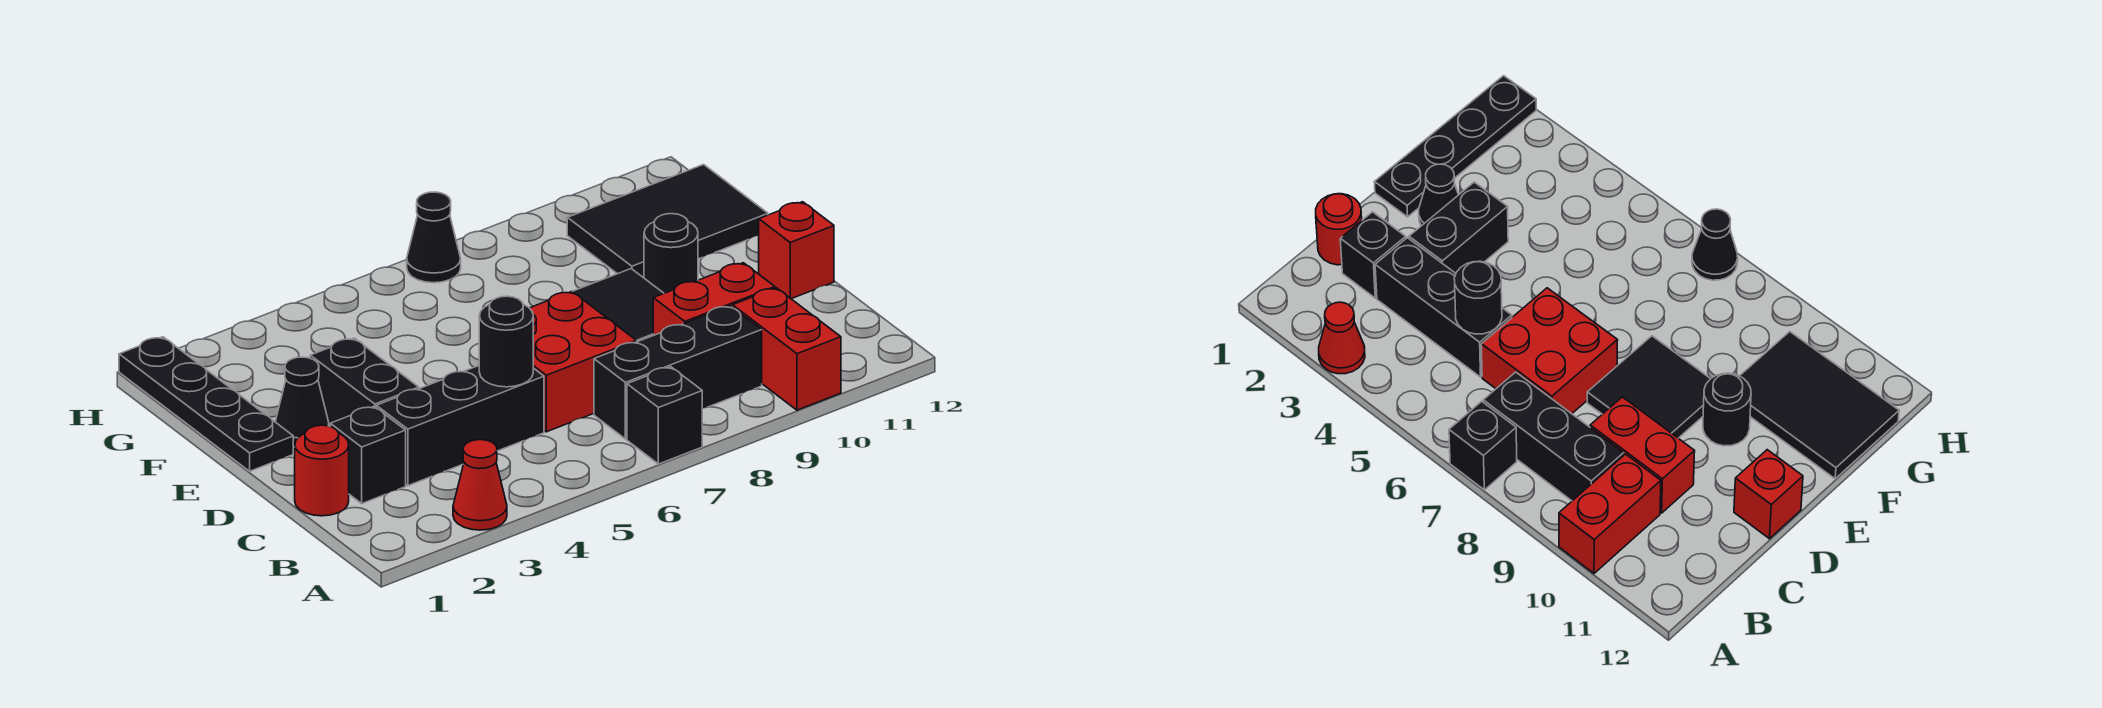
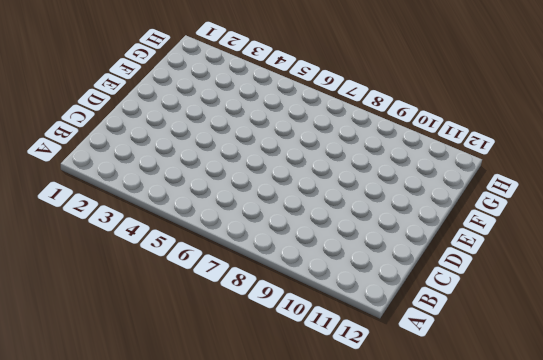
none -> red cone A3 level 1
none -> black brick A7 level 1
none -> red brick A10:B10 level 1

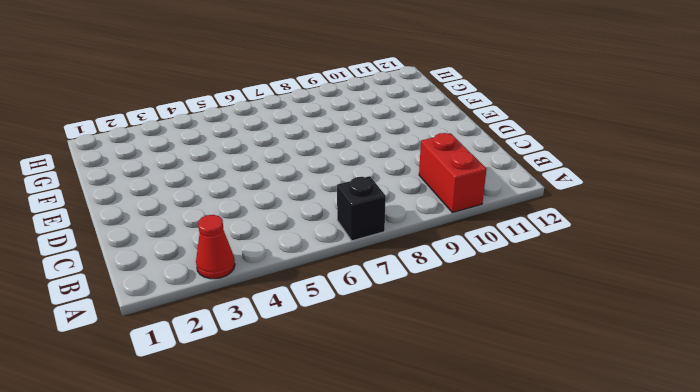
none -> black brick B7:B9 level 1
none -> red round brick C1 level 1
none -> black brick C2 level 1

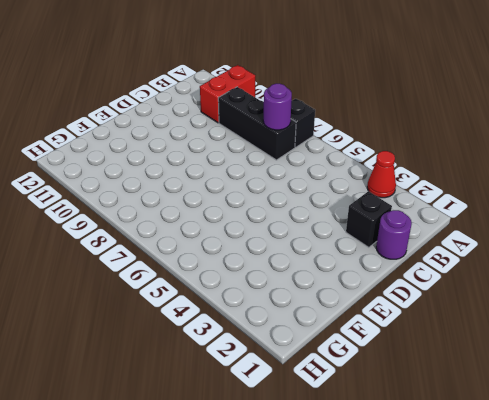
purple round brick B7 level 2 -> none
purple round brick C1 level 1 -> red round brick C1 level 1
none -> black brick C3:C5 level 1
none -> red brick C6:D7 level 1
none -> red brick C9:C10 level 1

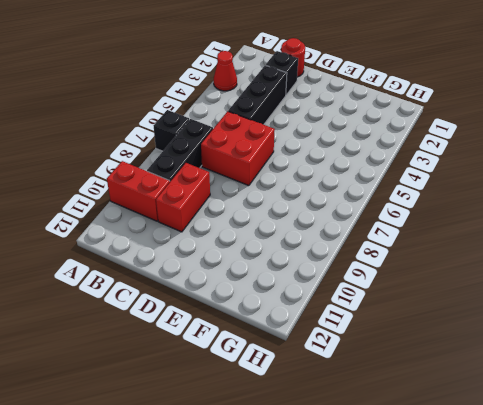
none -> black brick D3:E3 level 1
none -> black tile D8:E9 level 1
none -> red brick D12 level 1

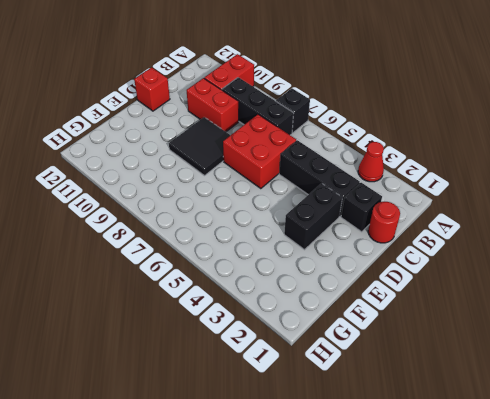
none -> black plate E1:H1 level 1
none -> black cone E2 level 1
none -> black round brick E10 level 1

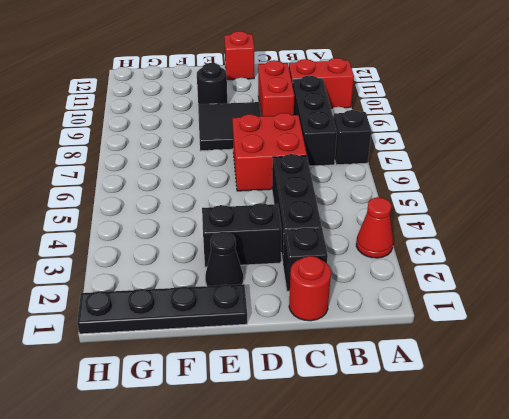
none -> black tile F10:G12 level 1
none -> black cone H7 level 1
none -> black round brick C5 level 2

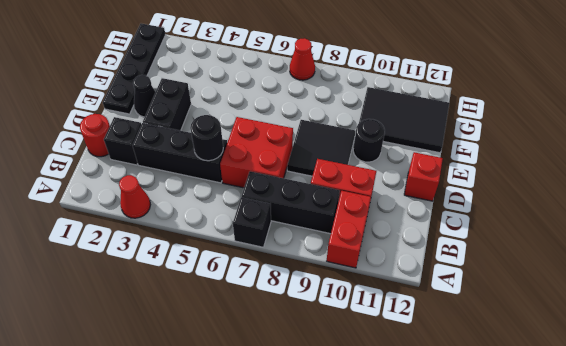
red cone H7 level 1 -> black cone H7 level 1

